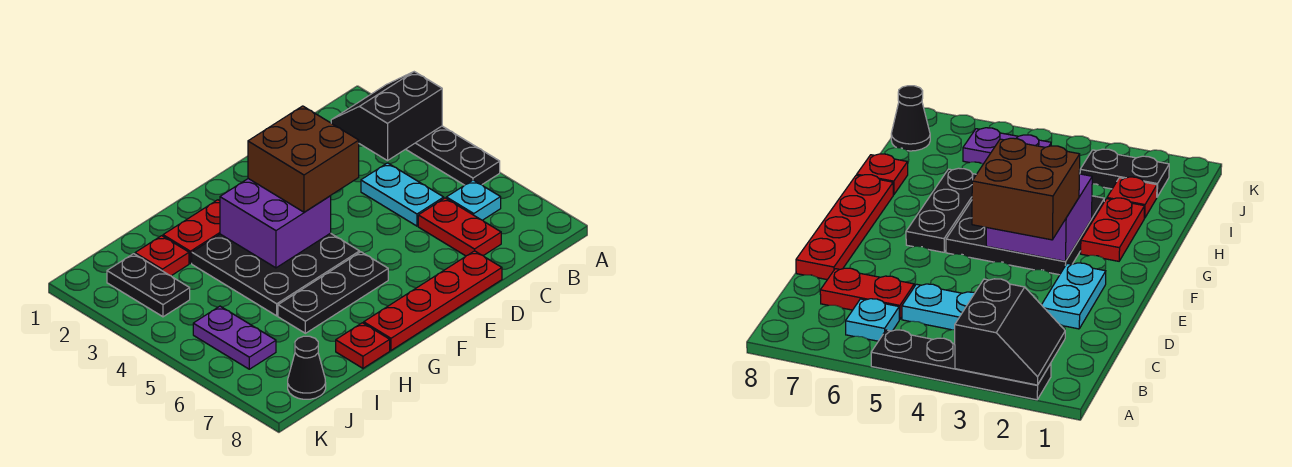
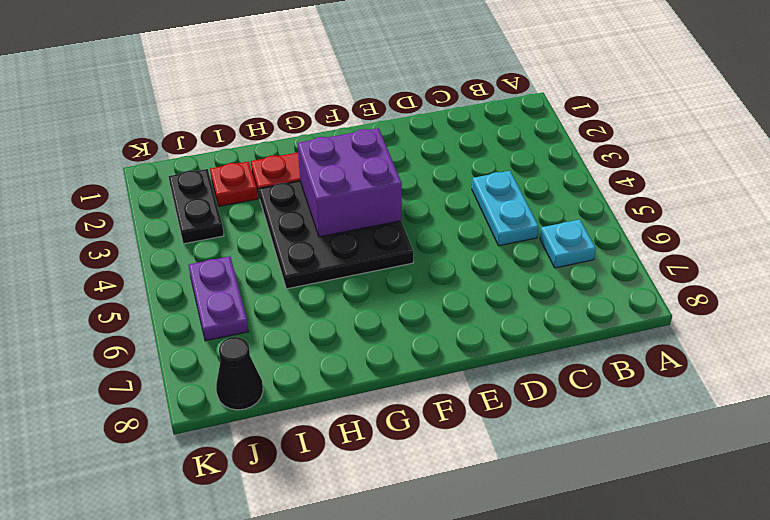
none -> black plate A2:A5 level 1
none -> red plate C6:C7 level 1
none -> cyan plate D2:E2 level 1

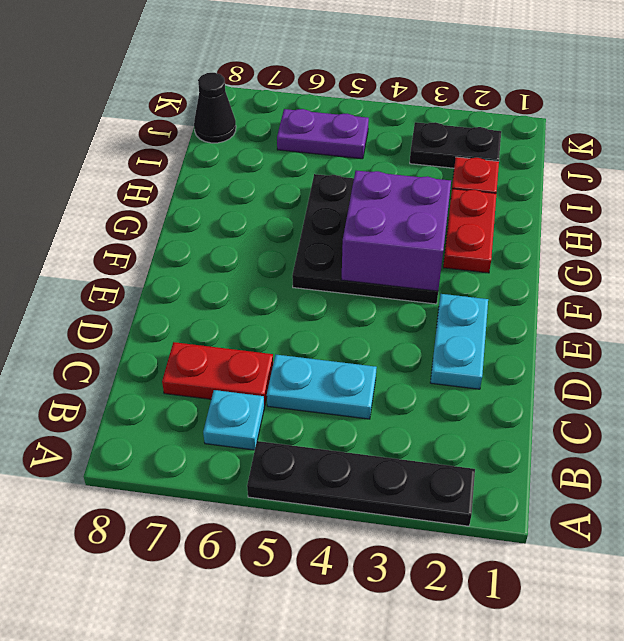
none -> red plate D8:G8 level 1
none -> black plate F6:H6 level 1
none -> red plate H8 level 1

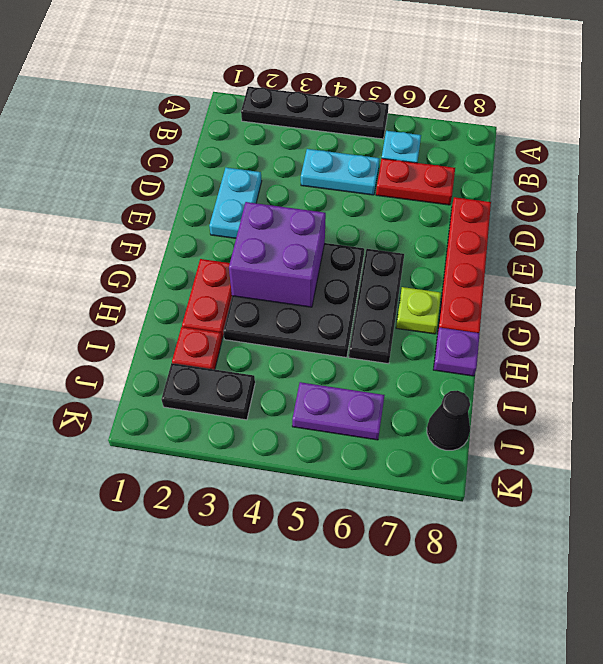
lime plate G7 level 1 -> none
purple plate H8 level 1 -> red plate H8 level 1
none -> black slope A2:B3 level 2 top 3
none -> brown brick E3:F4 level 3

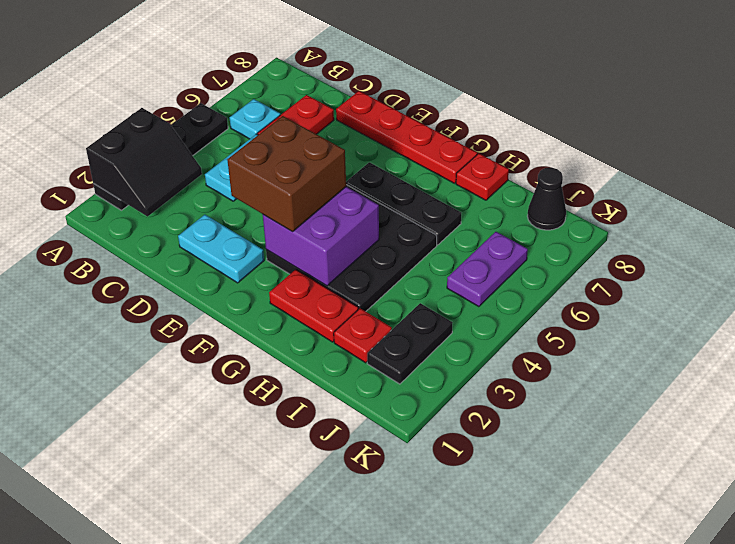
black slope A2:B3 level 2 top A -> black slope A2:B3 level 2 top 3

